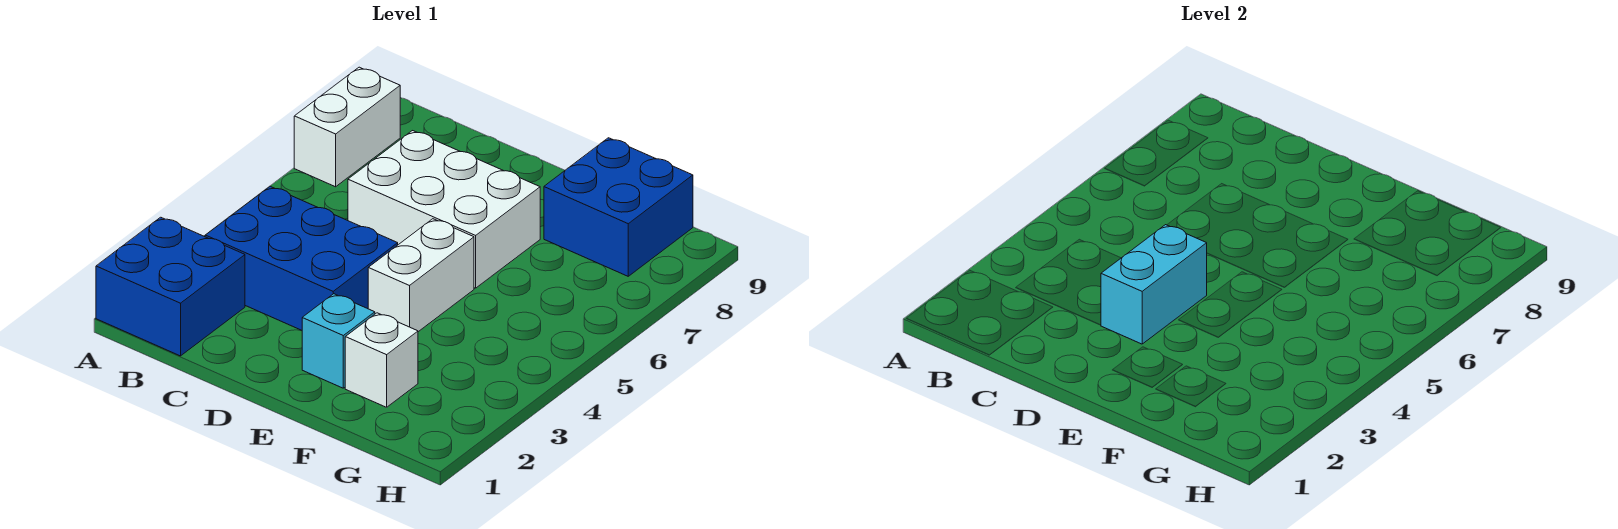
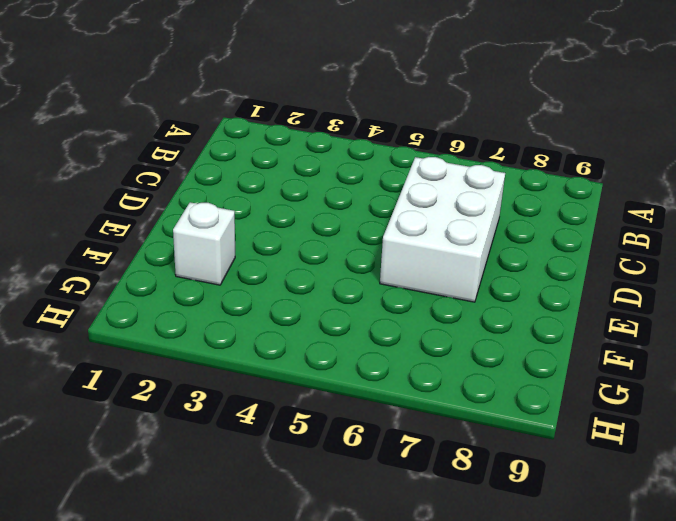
none -> blue brick A1:B2 level 1
none -> white brick A7:A8 level 1

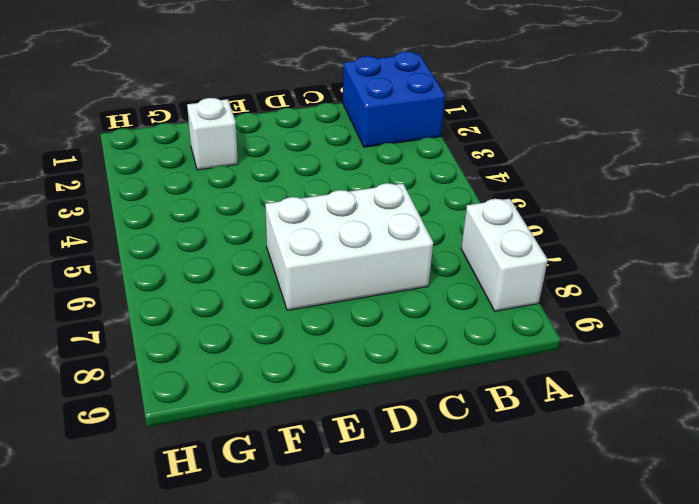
none -> blue brick B3:D4 level 1
none -> cyan brick E2 level 1

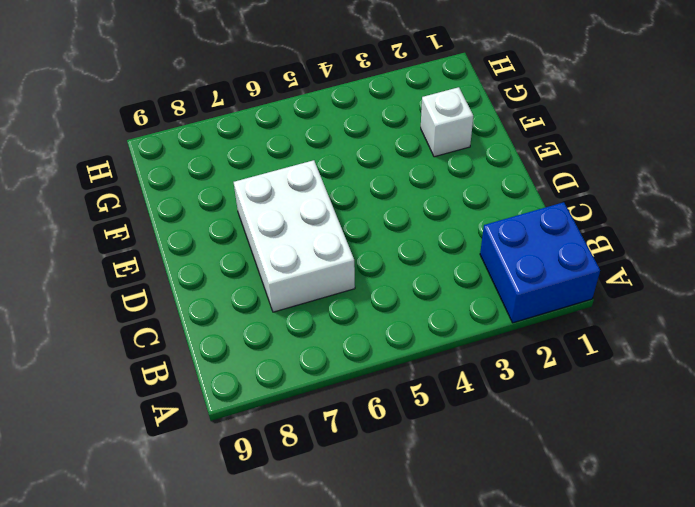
none -> white brick A7:A8 level 1
none -> blue brick B3:D4 level 1

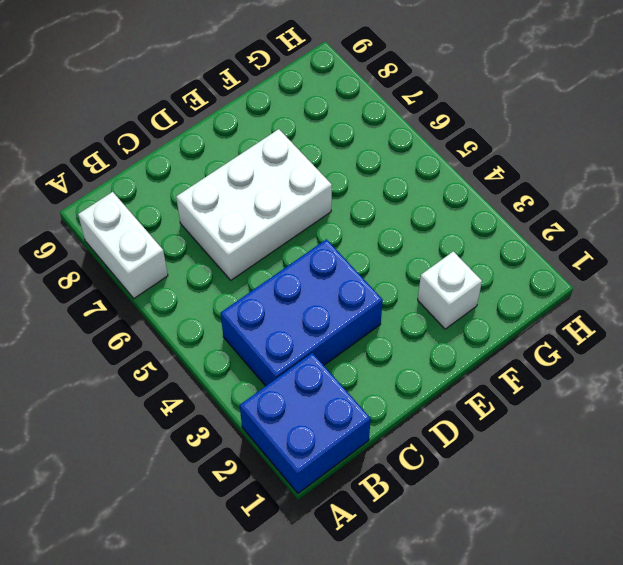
none -> cyan brick E2 level 1
none -> white brick E4:E5 level 1

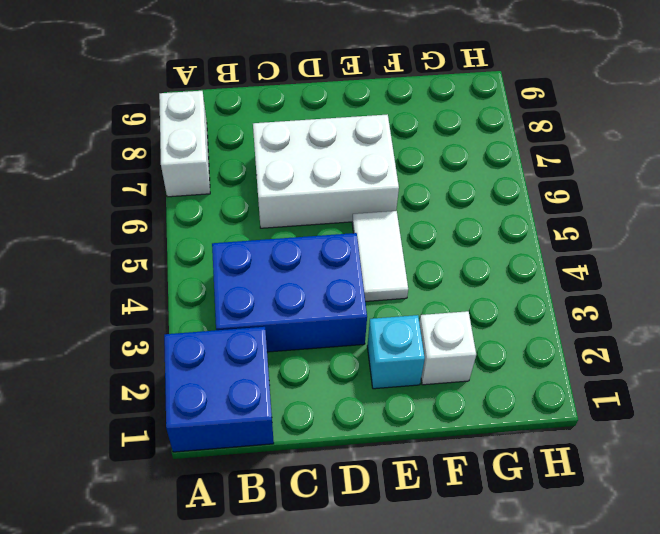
white tile E4:E5 level 1 -> white brick E4:E5 level 1
none -> blue brick F8:G9 level 1
none -> cyan brick D3:D4 level 2

